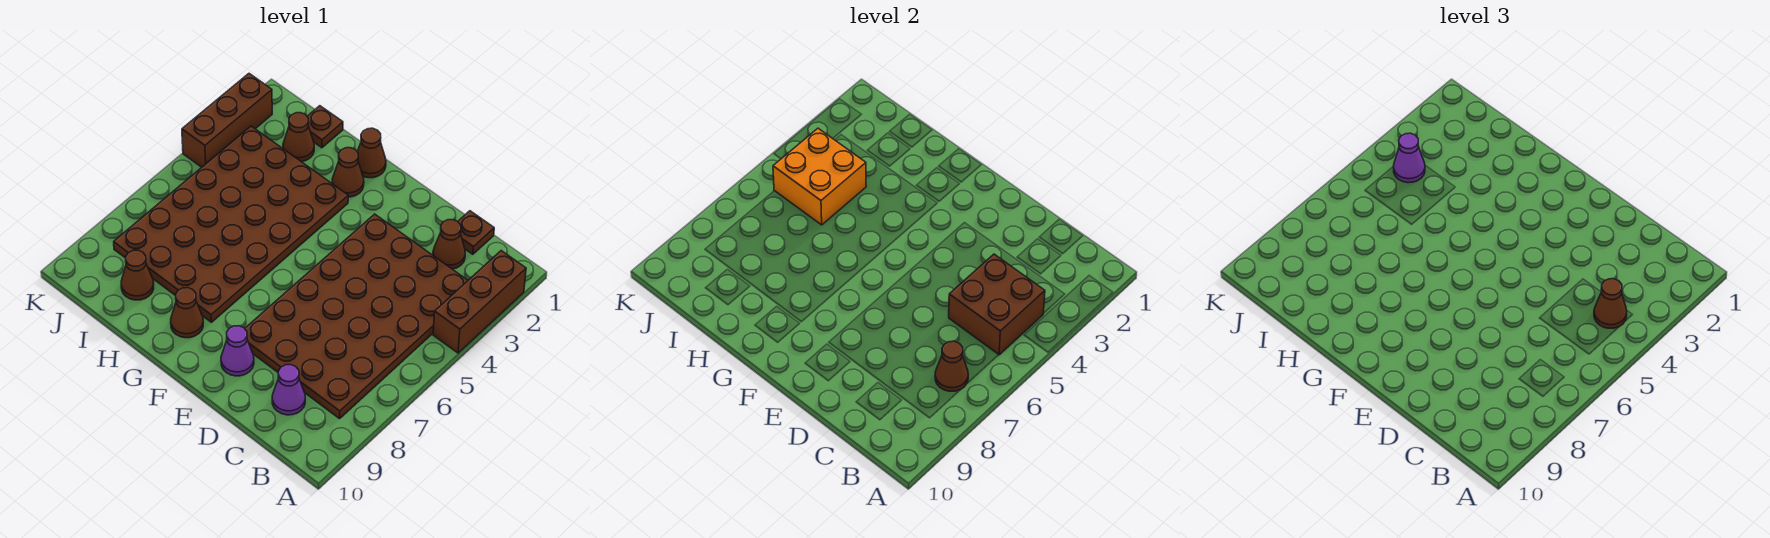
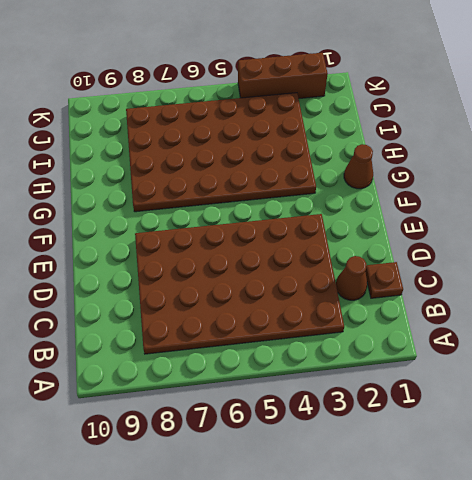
none -> brown brick A2:A4 level 1
none -> purple cone C9 level 1
none -> purple cone E9 level 1

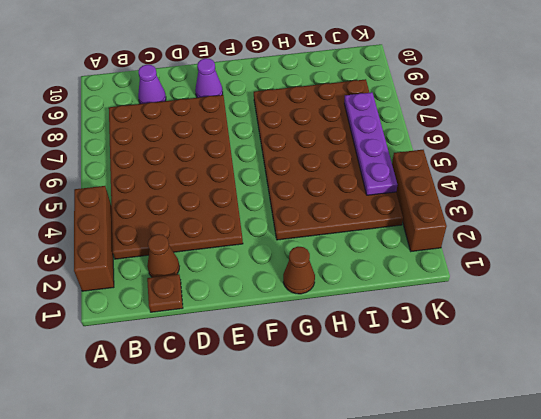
purple plate J4:J7 level 2 -> orange brick I4:J5 level 2
none -> brown cone G2 level 1
none -> brown cone G9 level 1
none -> brown plate I1 level 1

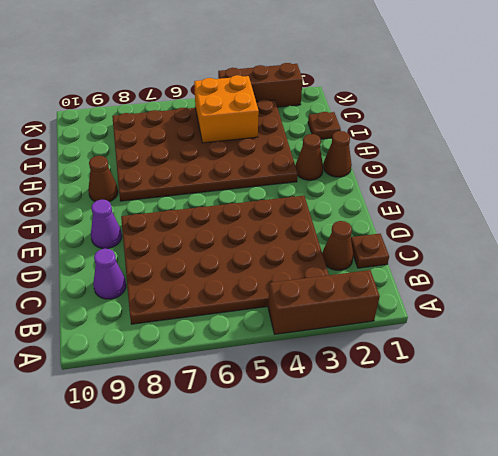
none -> brown cone I2 level 1
none -> brown cone I9 level 1
none -> brown brick B4:C5 level 2

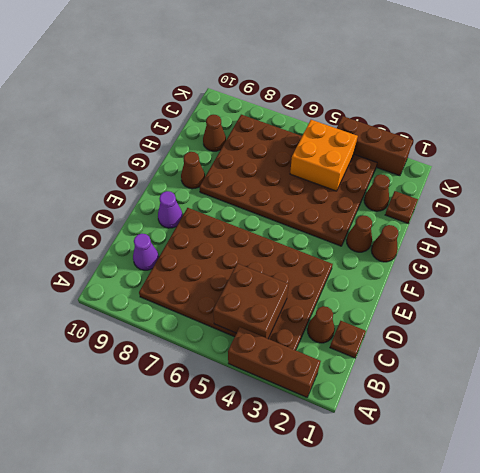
none -> brown cone B7 level 2
none -> brown cone B4 level 3
none -> purple cone J4 level 3

